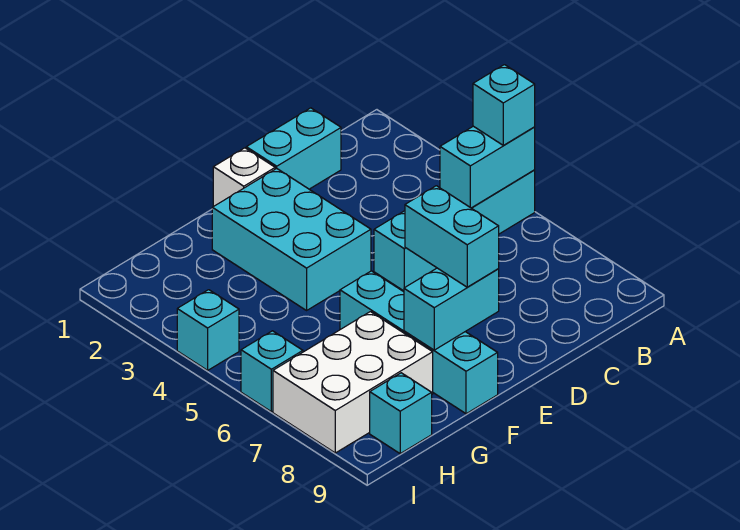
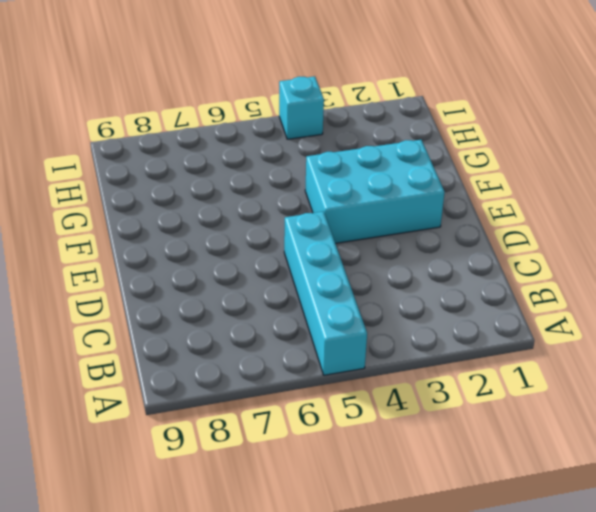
none -> cyan brick C1:D1 level 1
none -> white brick E1 level 1
none -> cyan brick F6:F9 level 1

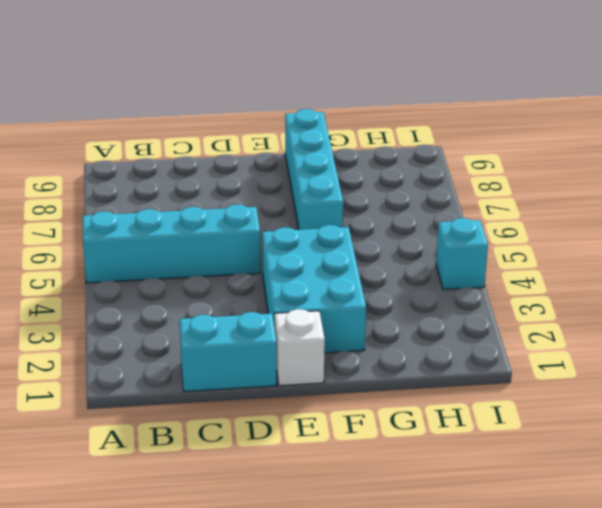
none -> white brick G7:I8 level 1
none -> cyan brick H9 level 1
none -> cyan brick I6 level 1

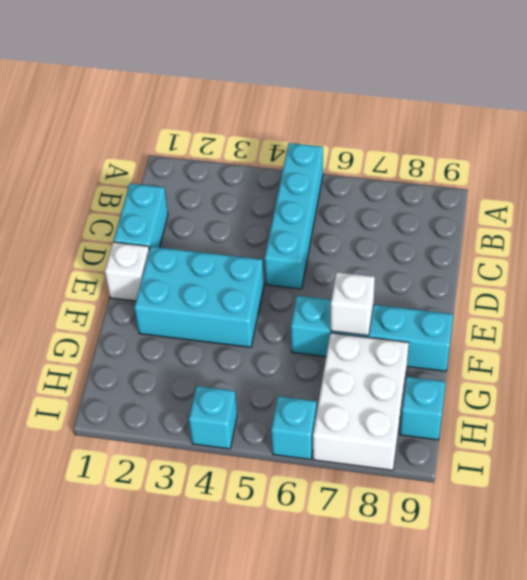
white brick F7 level 2 -> none
none -> cyan brick A5:B5 level 2
none -> cyan brick E8:F8 level 2
none -> cyan brick A5 level 3

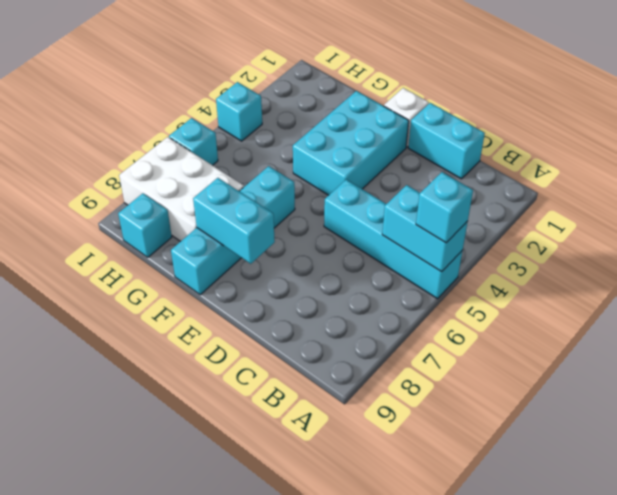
none -> cyan brick E7:E8 level 3

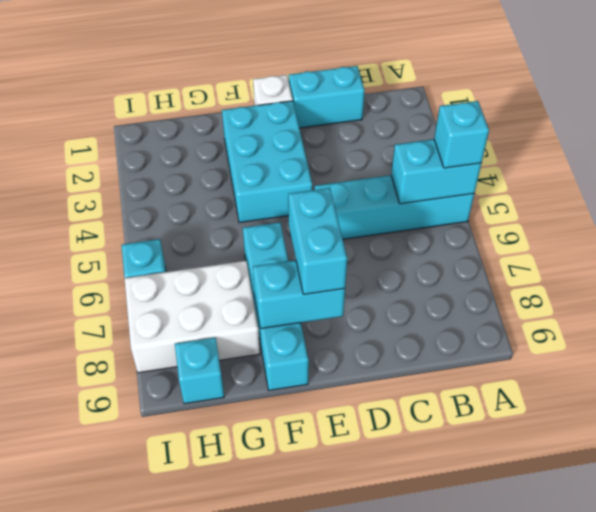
none -> cyan brick I4 level 1

